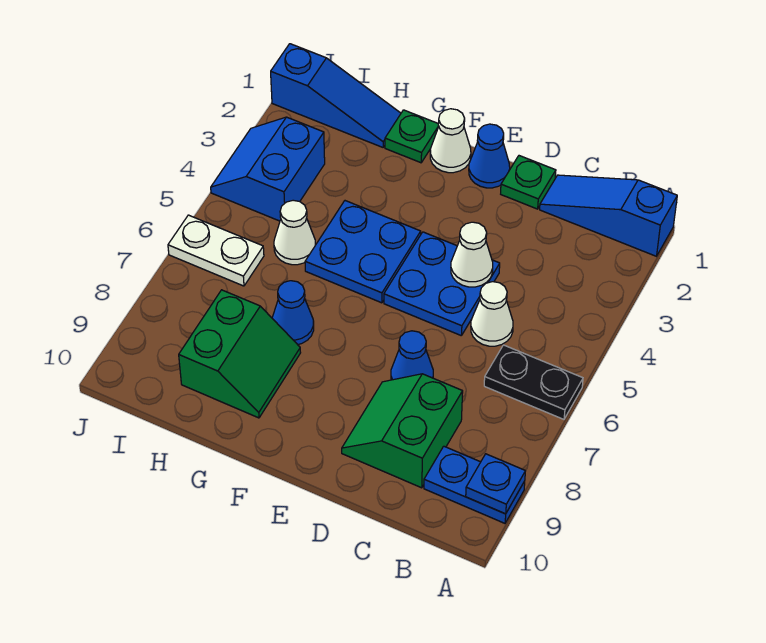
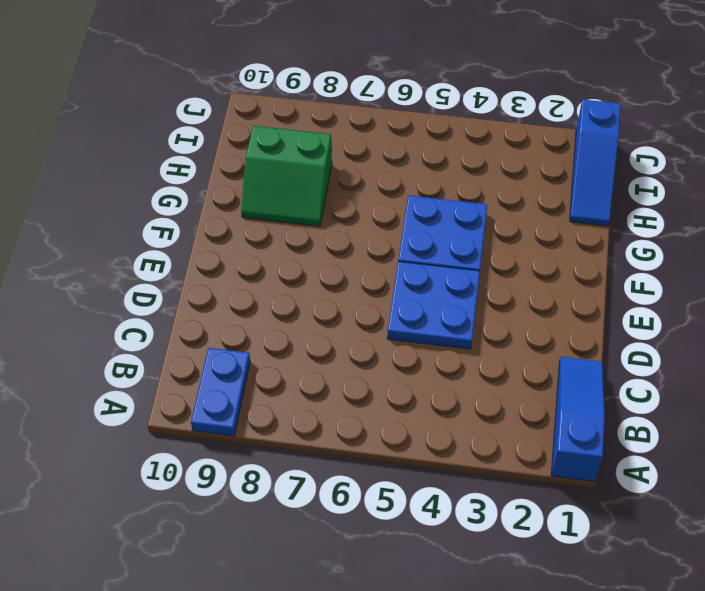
none -> black plate A6:B6 level 1
none -> white cone C5 level 1
none -> green slope C8:D9 level 1 top C

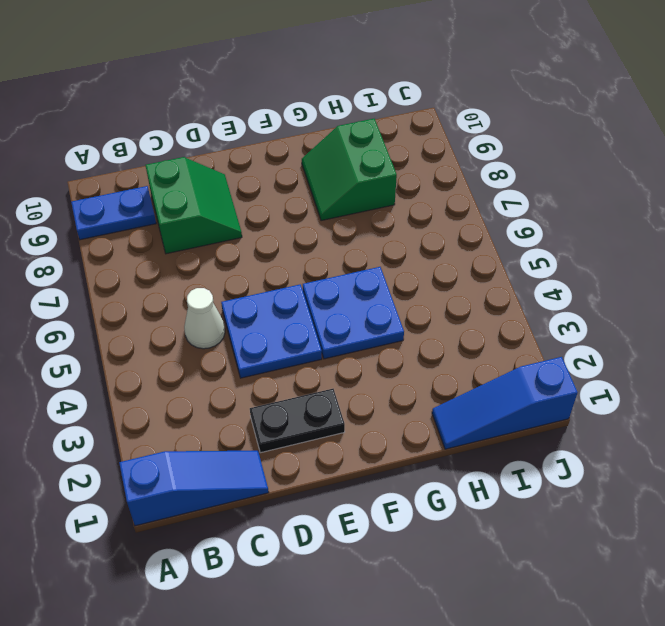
black plate D2:E2 level 1 -> black plate A6:B6 level 1
none -> green plate D1 level 1
none -> blue cone D7 level 1
none -> blue cone E1 level 1

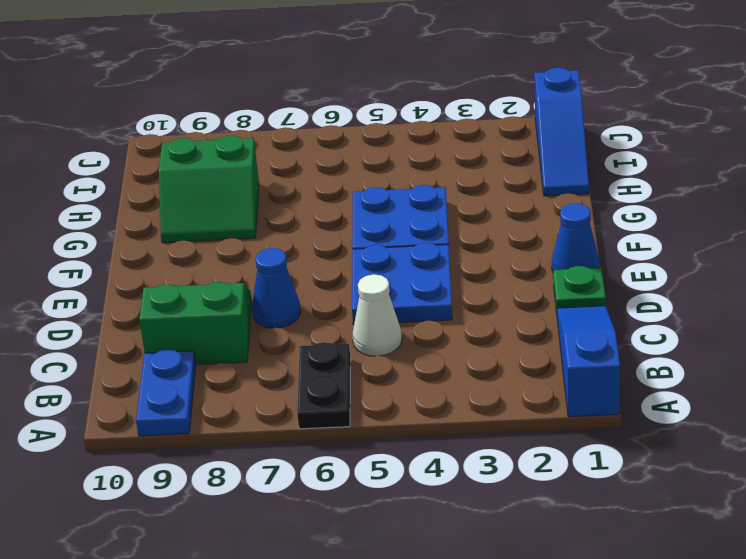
none -> white cone F1 level 1
none -> green plate G1 level 1
none -> blue cone G7 level 1

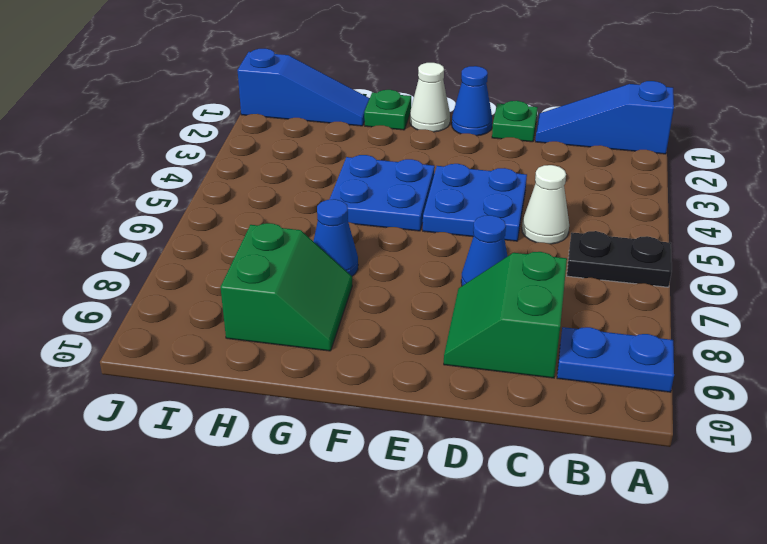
none -> white cone H5 level 1
none -> blue slope I3:J4 level 1 top I
none -> white plate I6:J6 level 1

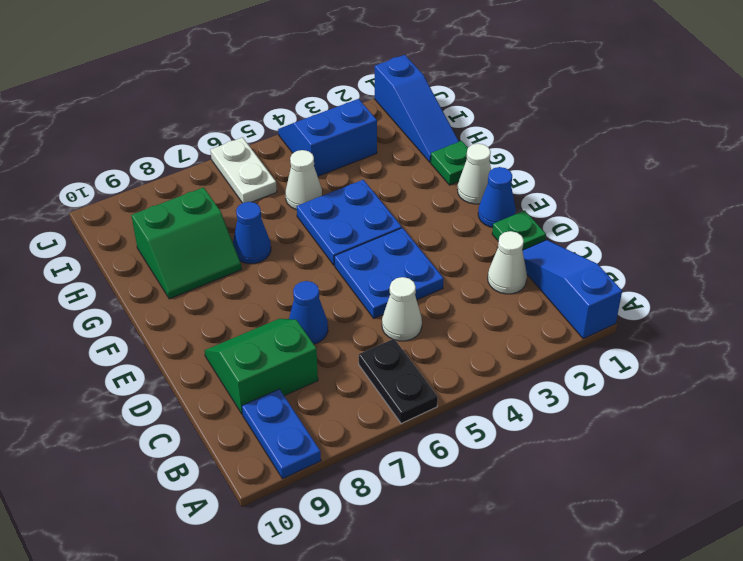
white cone C2 level 1 -> white cone D4 level 2
none -> blue plate A9 level 2

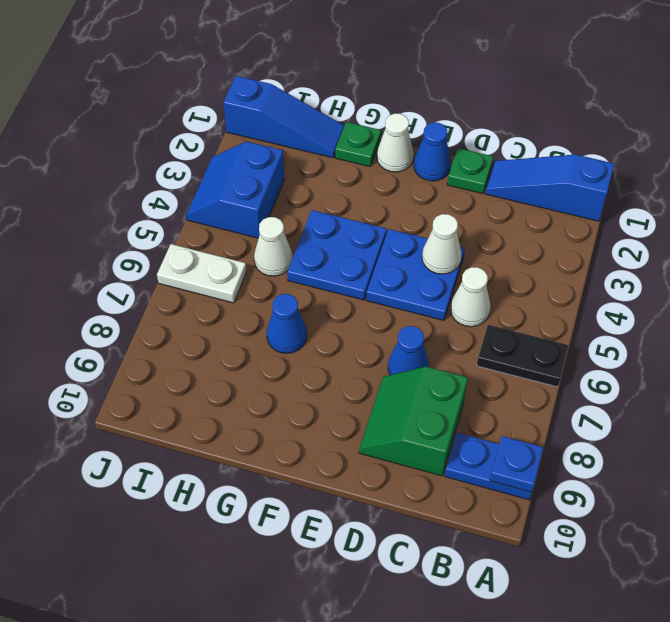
none -> green slope G8:H9 level 1 top H

